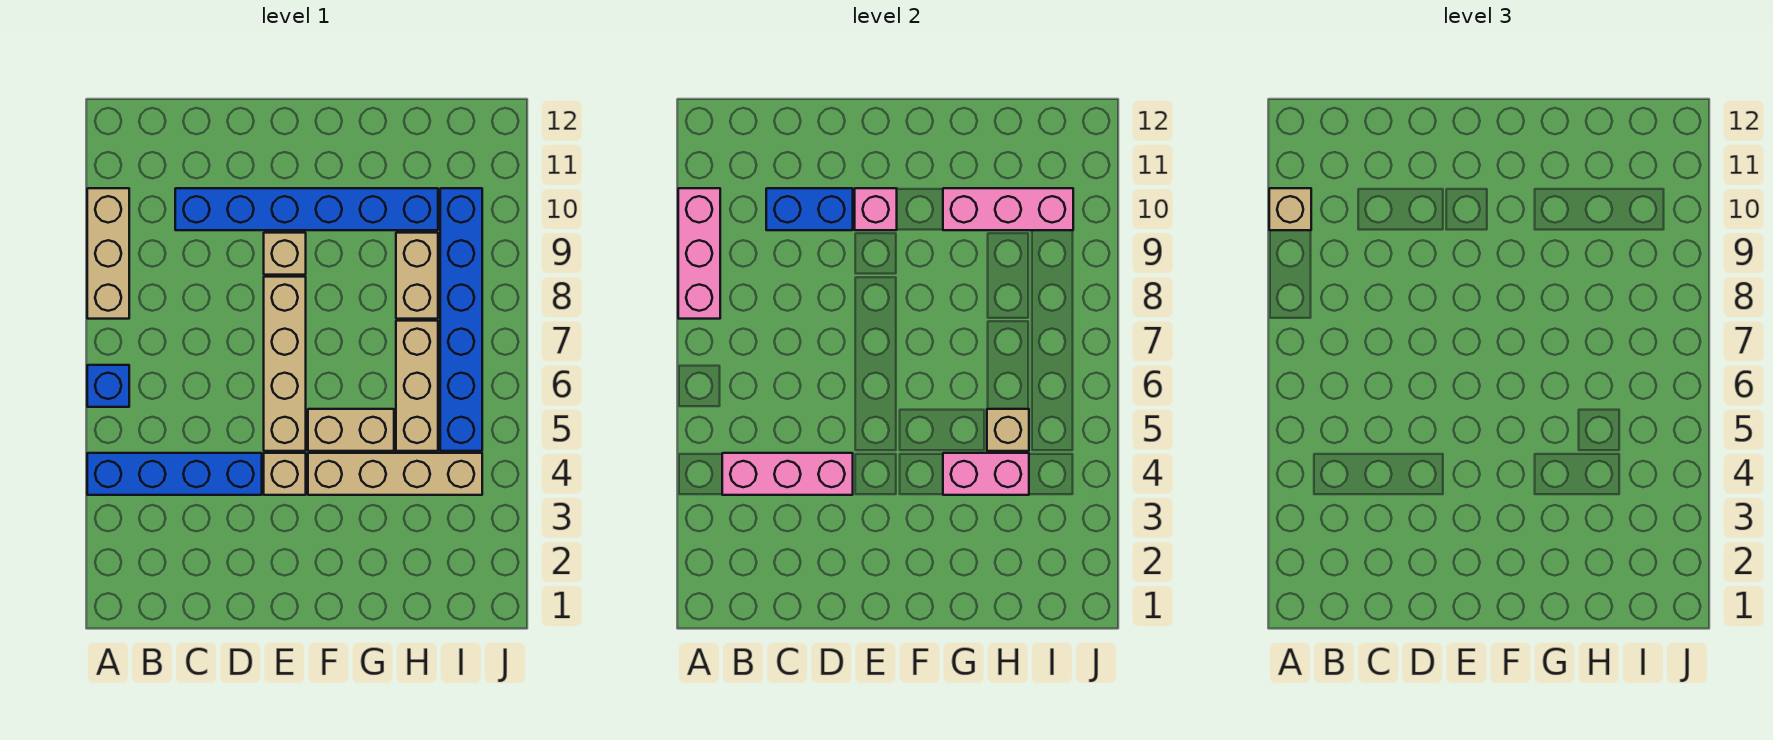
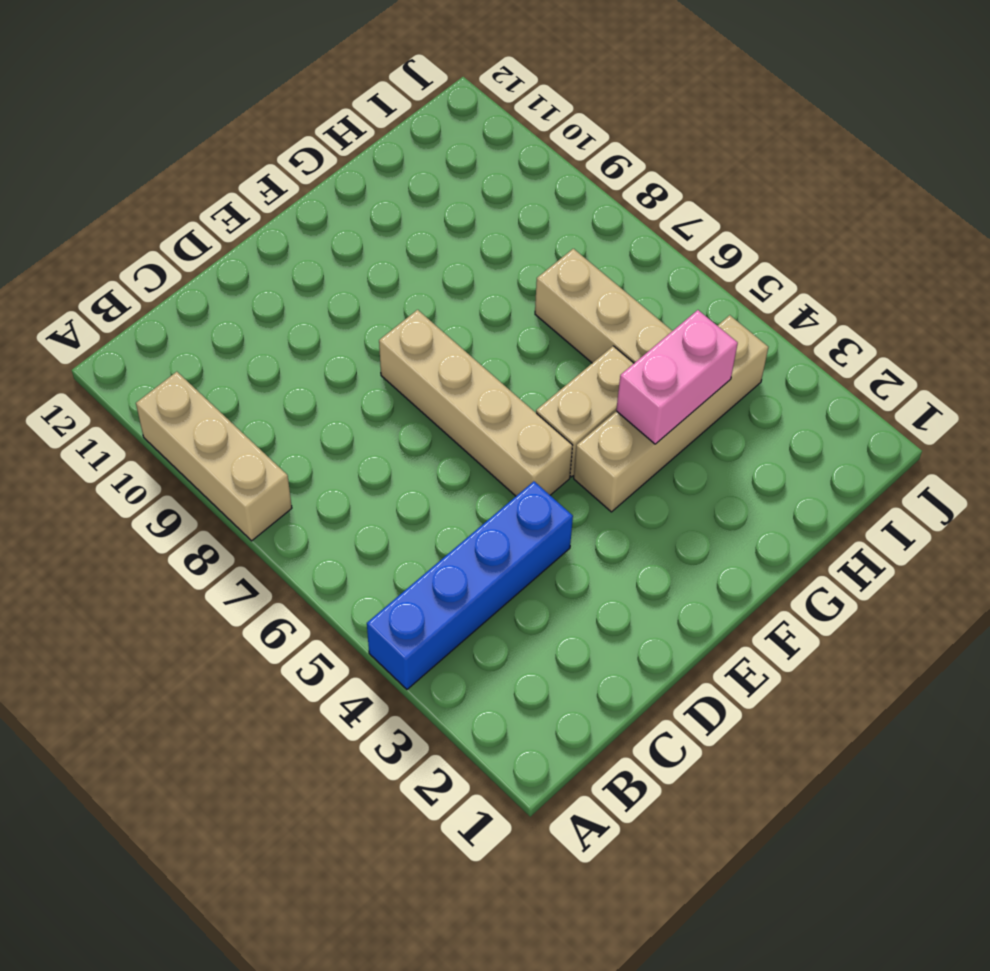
none -> blue brick A6 level 1
none -> blue brick C10:H10 level 1
none -> tan brick E4 level 1

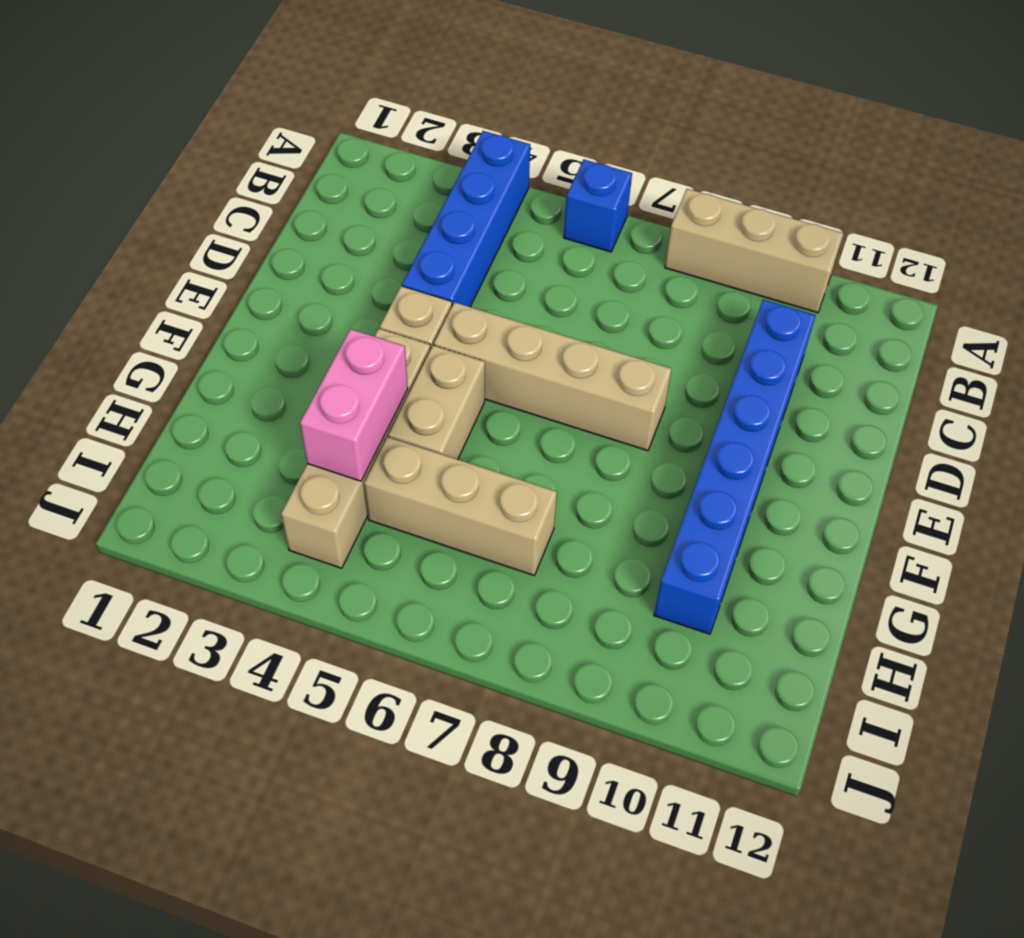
none -> tan brick E9 level 1
none -> tan brick H8:H9 level 1
none -> blue brick I5:I10 level 1

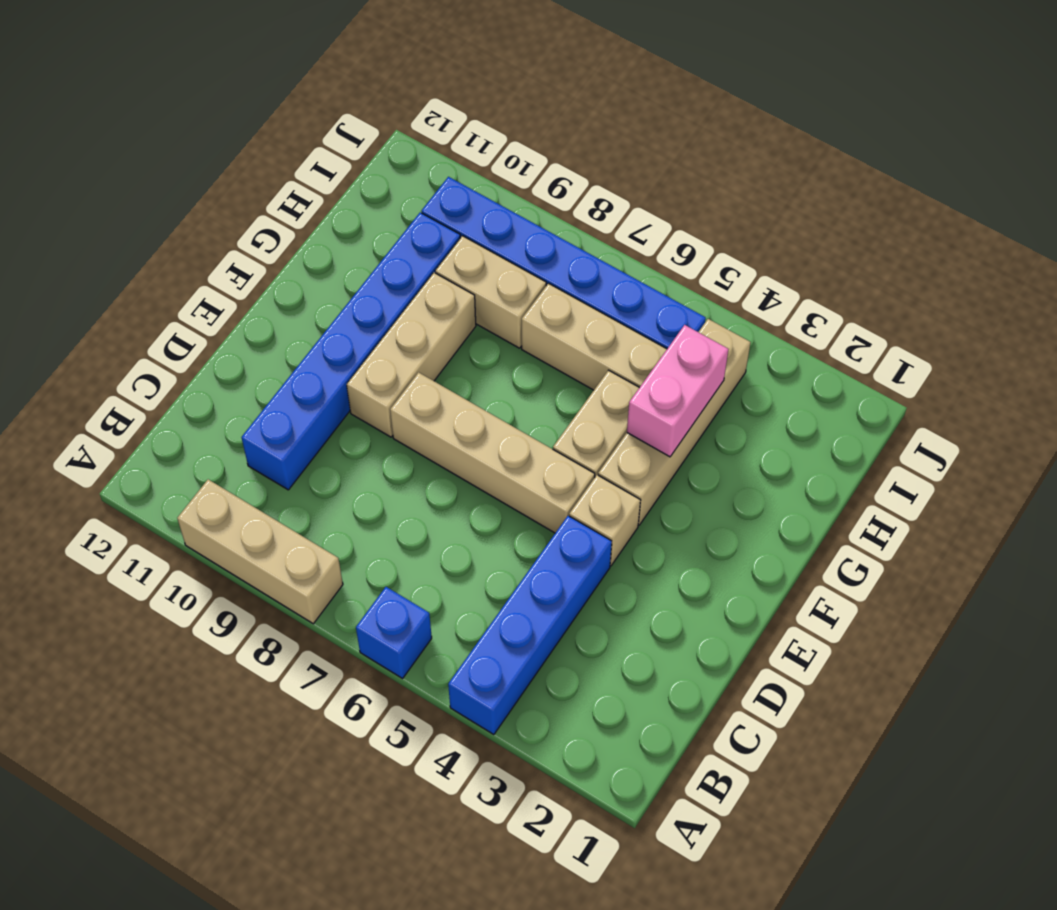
tan brick E9:G9 level 1 -> tan brick E9 level 1
none -> pink brick A8:A10 level 2
none -> pink brick B4:D4 level 2
none -> blue brick C10:D10 level 2

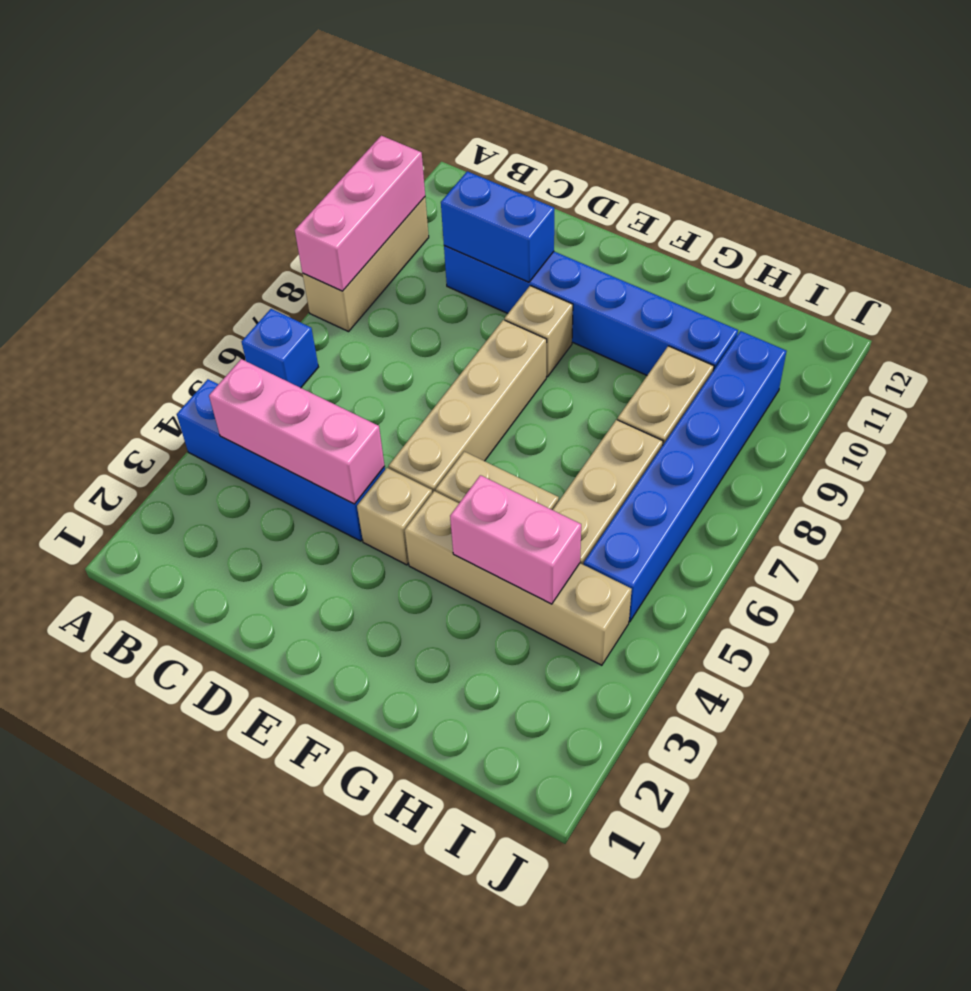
none -> pink brick E10 level 2
none -> pink brick G10:I10 level 2
none -> tan brick H5 level 2

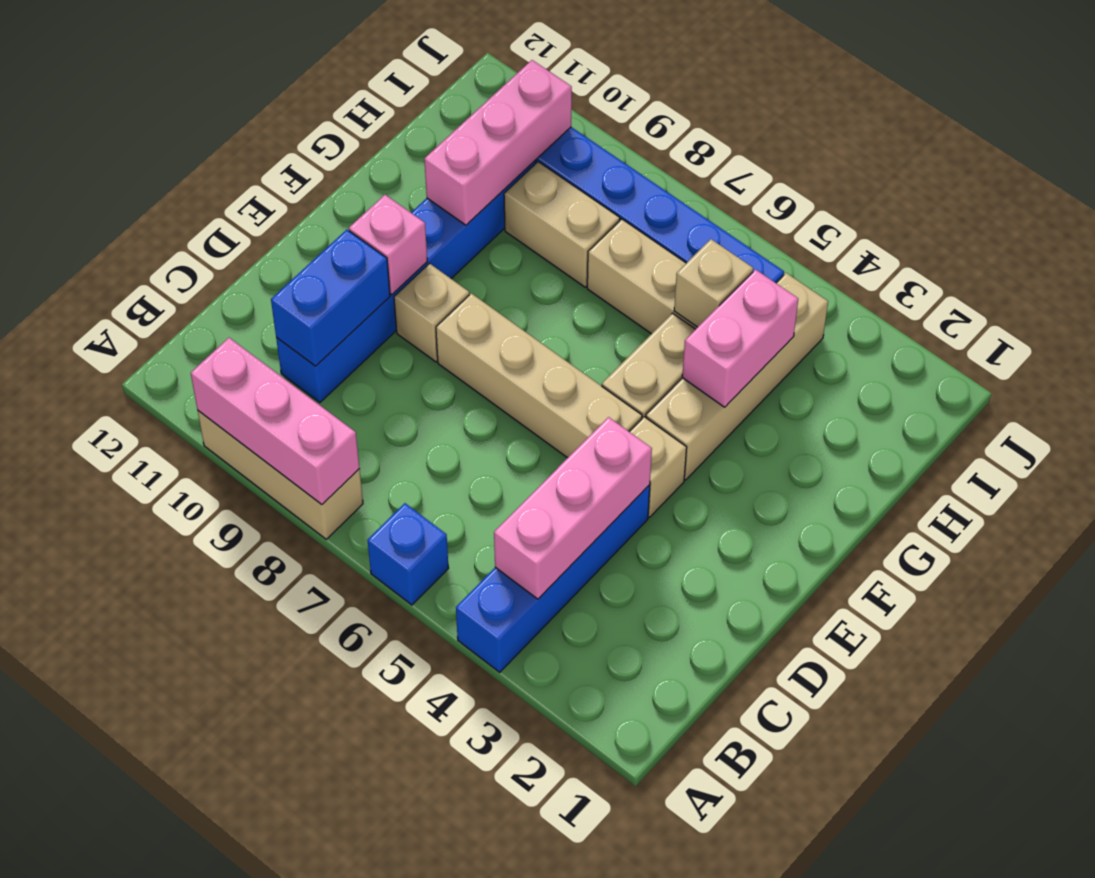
none -> tan brick A10 level 3

